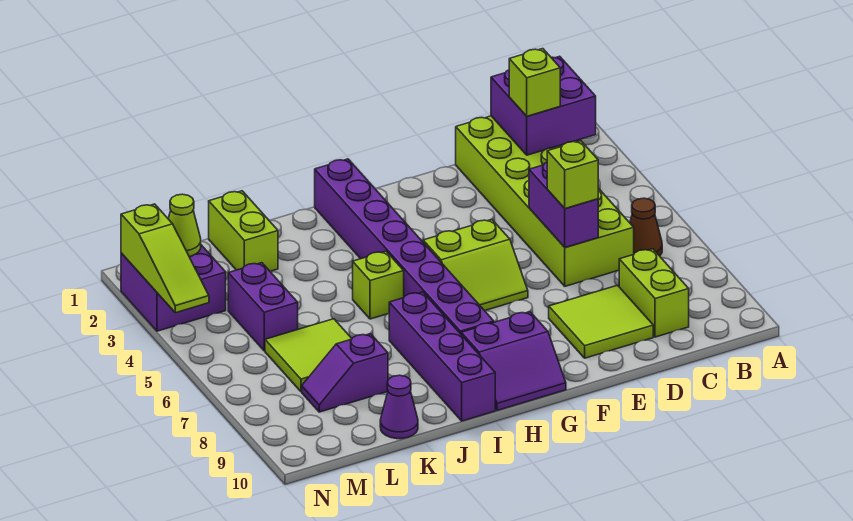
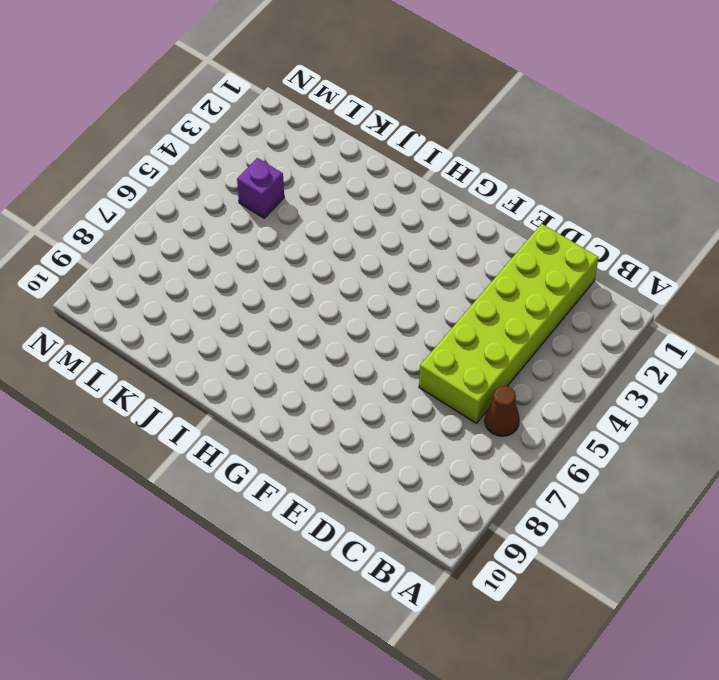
purple brick L4 level 1 -> purple brick L4:L5 level 1
none -> lime brick C8:C9 level 1
none -> lime tile D8:E9 level 1
none -> lime slope F5:G6 level 1 top 5

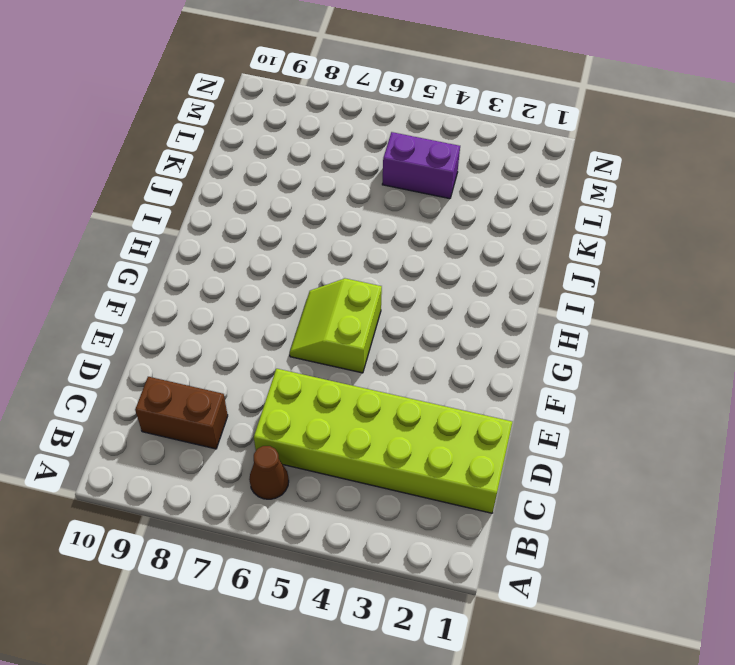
brown brick C8:C9 level 1 -> lime brick C8:C9 level 1
none -> lime tile D8:E9 level 1
none -> purple slope G9:H10 level 1 top 9
none -> purple brick H1:H8 level 1

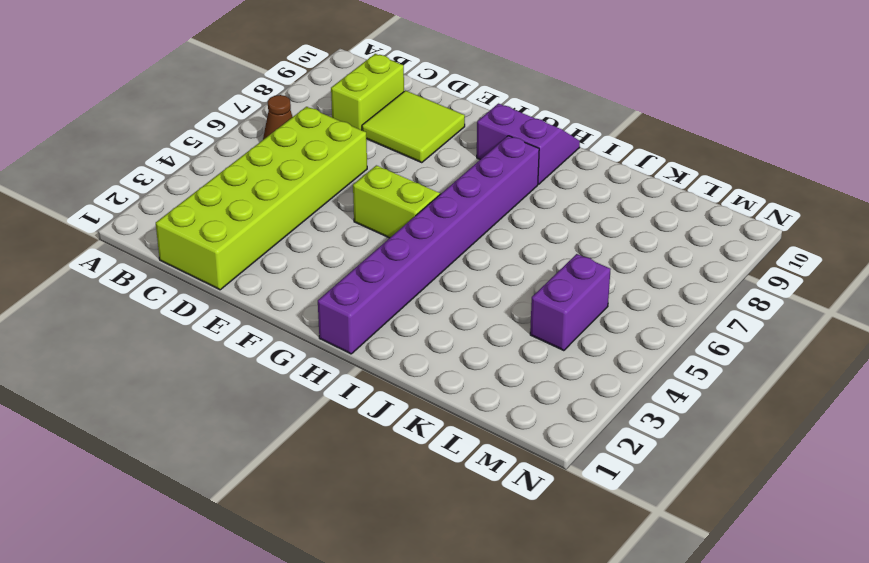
none -> lime brick I5 level 1
none -> purple brick I7:I10 level 1
none -> lime brick K1:K2 level 1

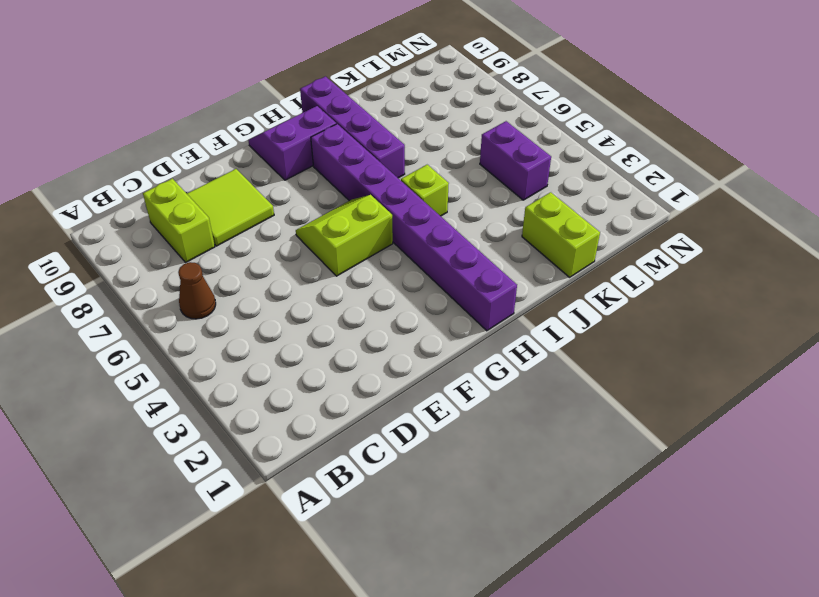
none -> lime brick C1:D6 level 1
none -> lime tile K6:L7 level 1
none -> purple slope K8:L8 level 1 top K

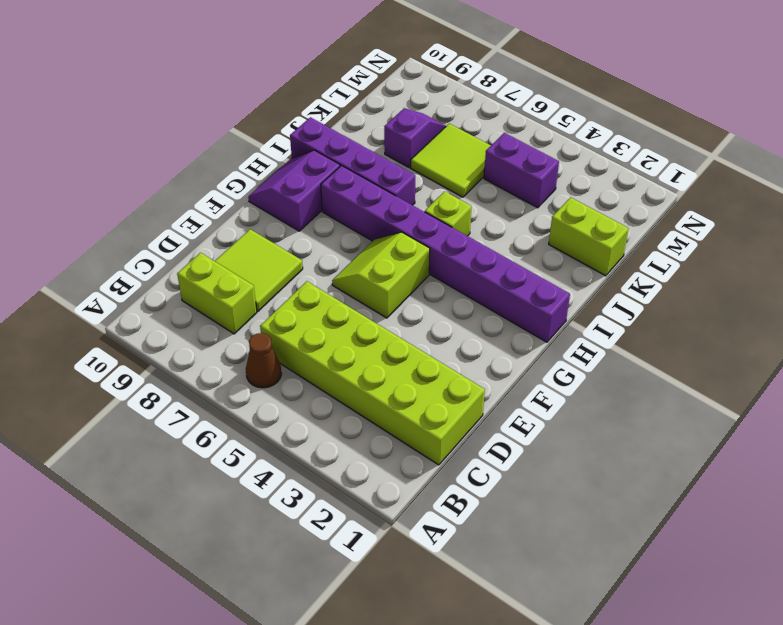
none -> purple cone K10 level 1
none -> purple brick M2:N3 level 1
none -> purple brick B1:C2 level 2

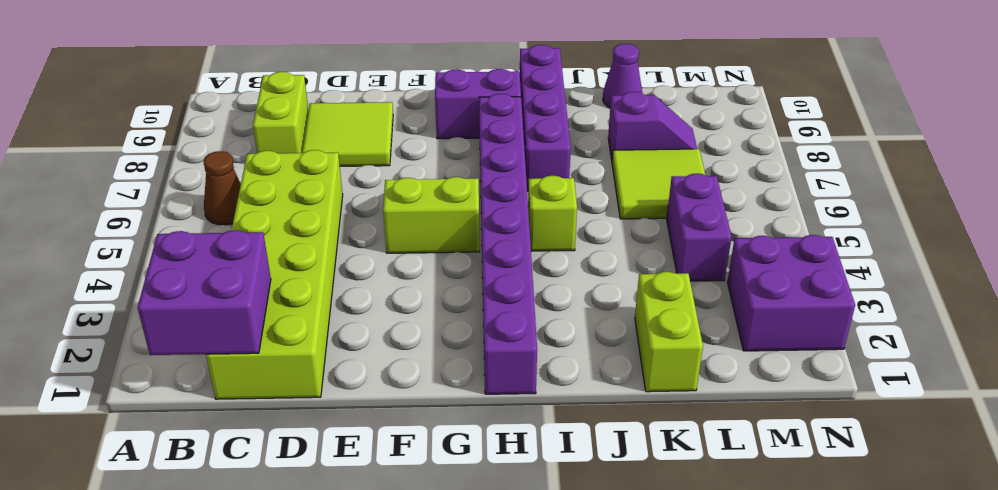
none -> purple brick D5:D6 level 2
none -> lime cone M2 level 2
none -> lime slope N2:N4 level 2 top 2

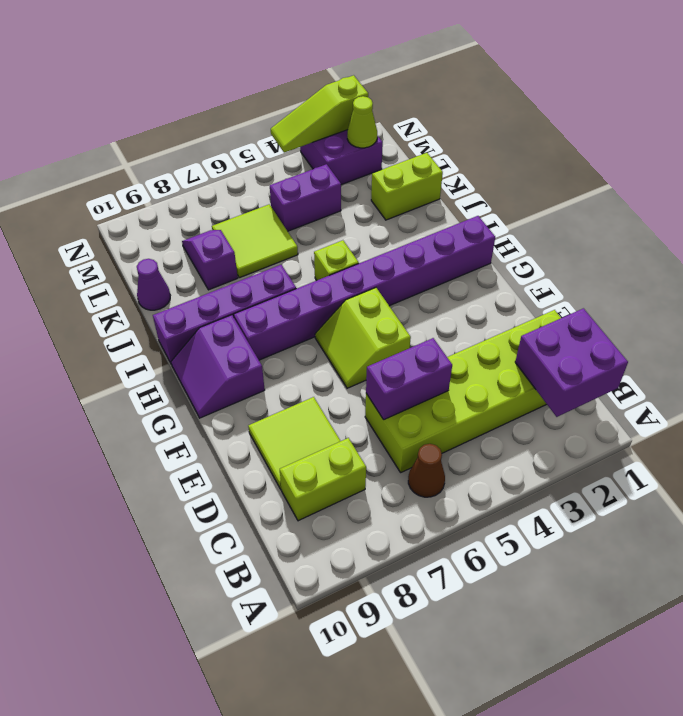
none -> lime brick C2 level 3
none -> lime brick D6 level 3

